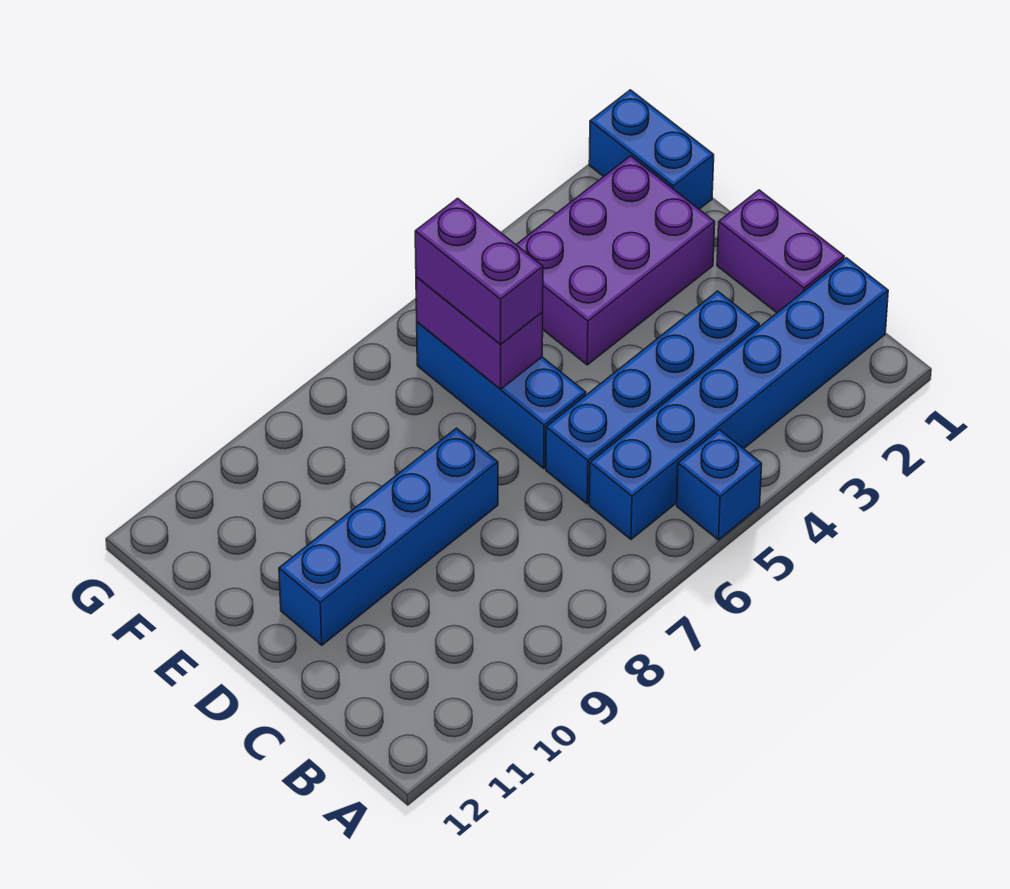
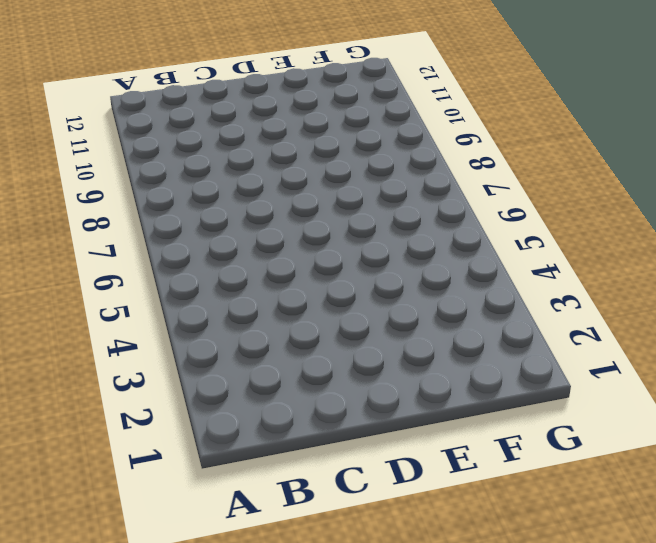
none -> blue brick A5 level 1
none -> blue brick B1:B6 level 1

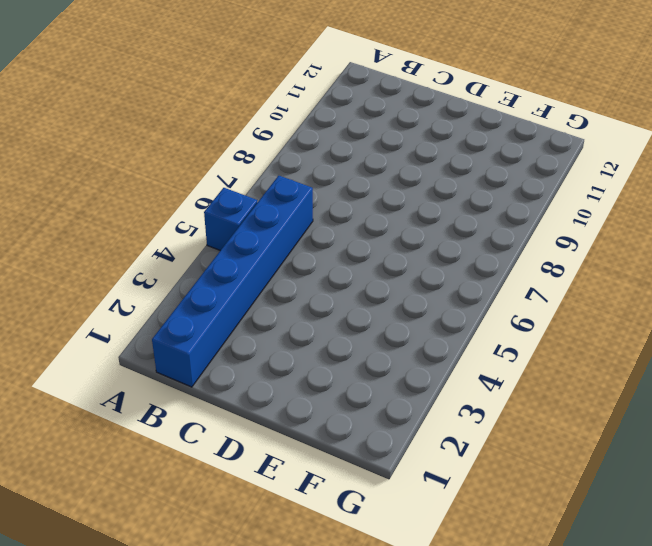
none -> purple brick C1:D1 level 1
none -> blue brick C3:C6 level 1

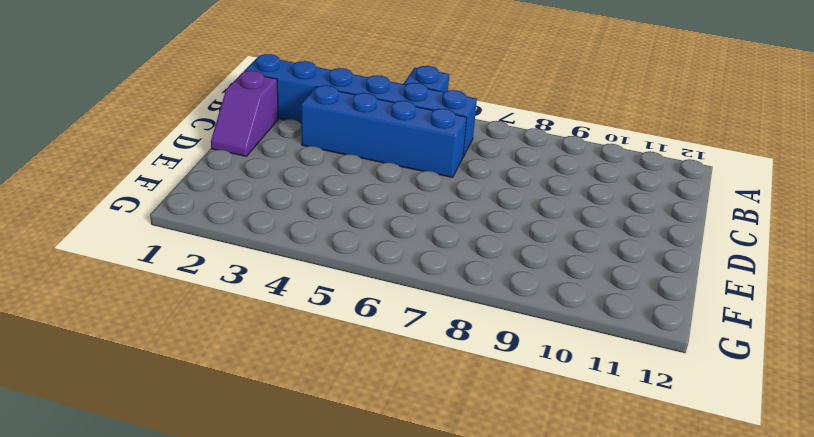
purple slope C1:D1 level 1 top C -> purple brick C1:D1 level 1
none -> blue brick D6:F6 level 1
none -> blue brick D8:D11 level 1

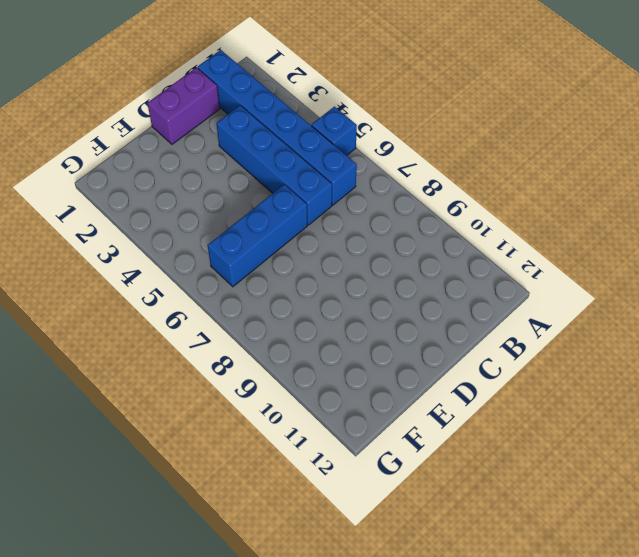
none -> blue brick D8:D11 level 1
none -> purple brick E2:F4 level 1

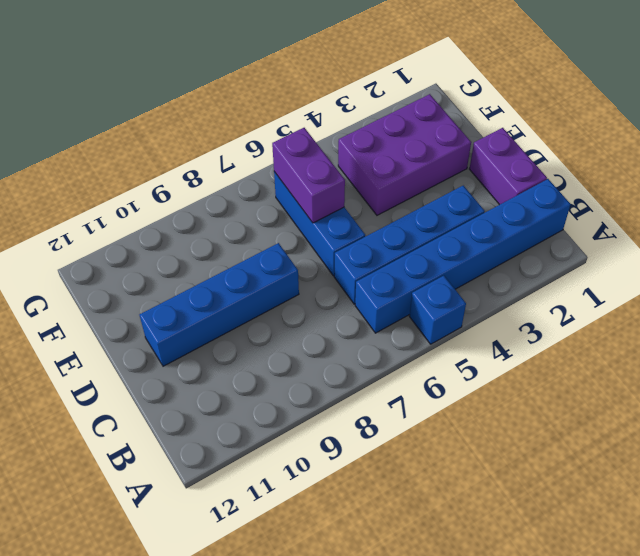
none -> blue brick F1:G1 level 1
none -> purple brick E6:F6 level 3

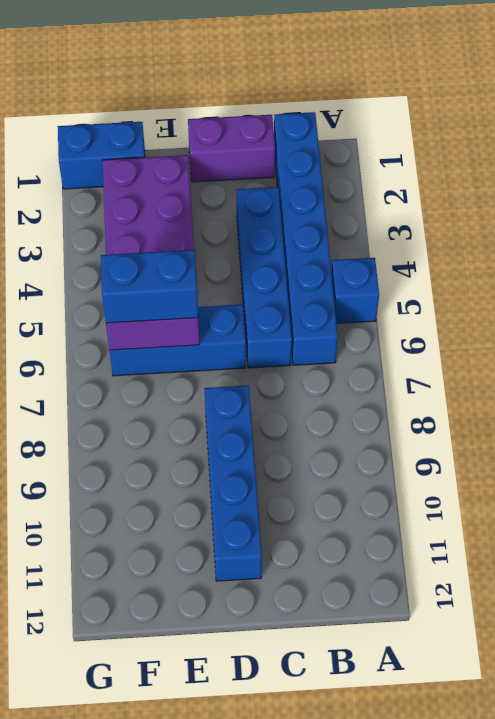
blue brick E6:F6 level 3 -> purple brick E6:F6 level 3

